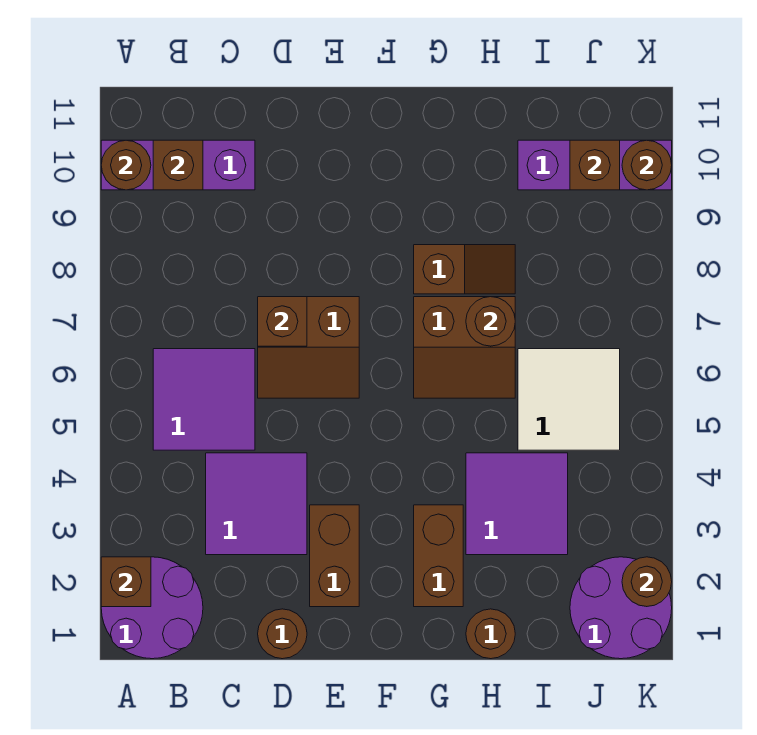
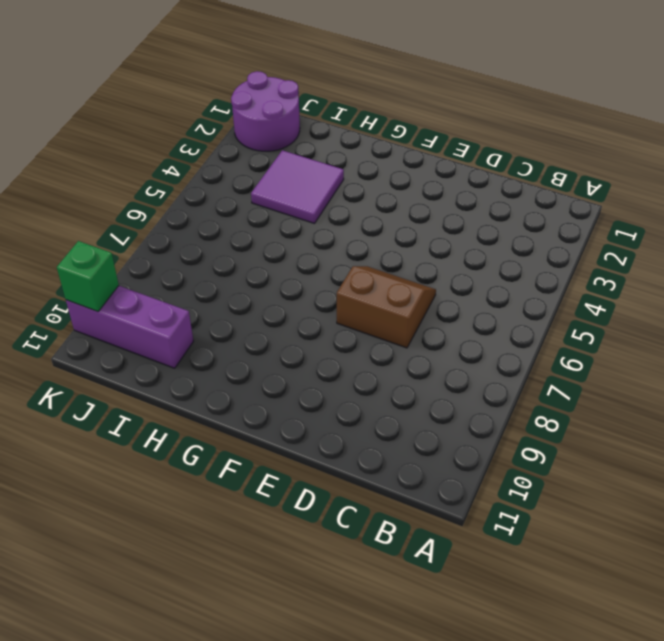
green brick K10 level 2 -> brown round brick K10 level 2
none -> purple round brick A1:B2 level 1
none -> purple brick A10:C10 level 1
none -> purple tile B5:C6 level 1

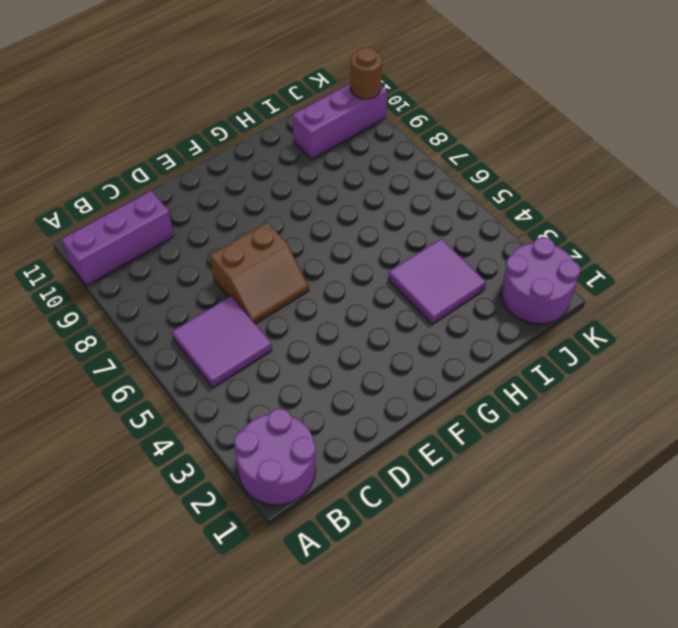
none -> purple tile C3:D4 level 1
none -> brown round brick D1 level 1
none -> brown brick E2:E3 level 1

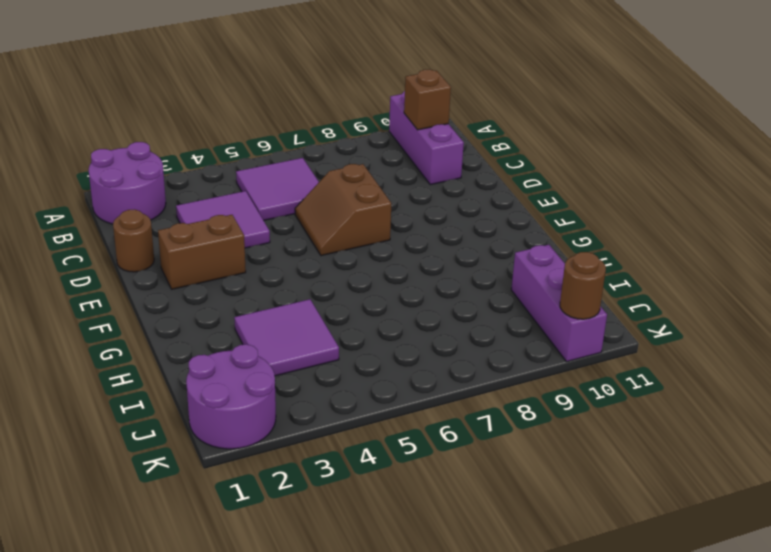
none -> brown brick G2:G3 level 1
none -> brown slope G6:H7 level 1 top 7
none -> brown slope G8:H8 level 1 top G

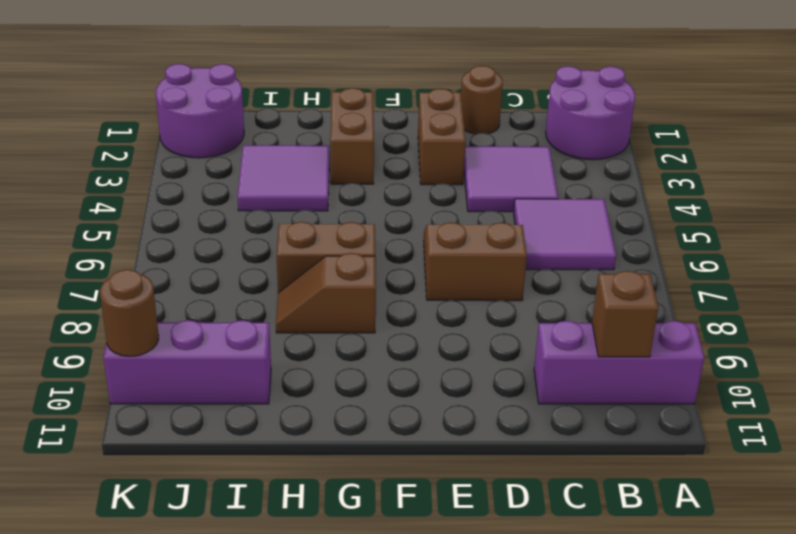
none -> brown round brick H1 level 1
none -> white tile I5:J6 level 1
none -> brown brick A2 level 2

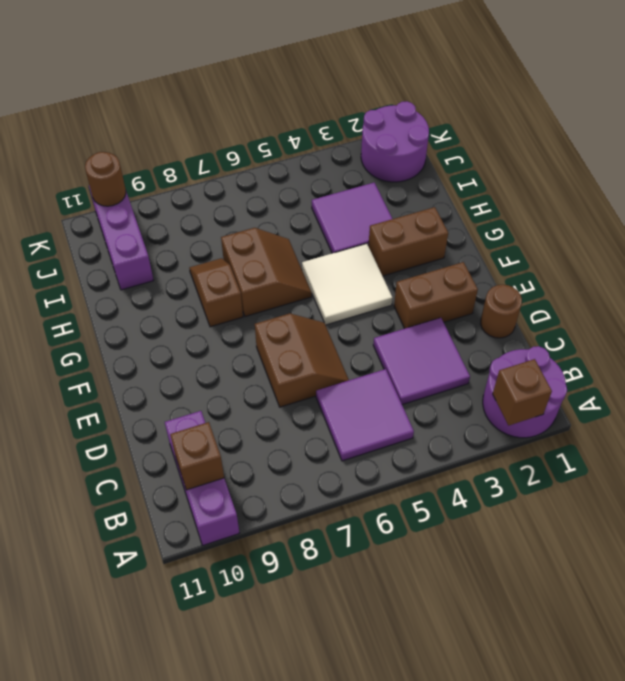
white tile F4:G5 level 1 -> white tile I5:J6 level 1
none -> brown round brick H1 level 1
none -> brown round brick A10 level 2
none -> brown brick D7 level 2

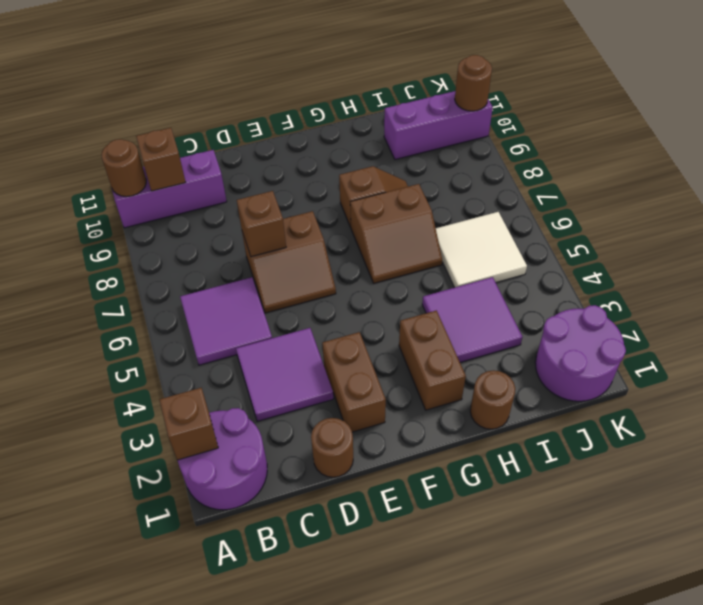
none -> brown round brick H7 level 2
none -> brown brick J10 level 2
none -> brown round brick K2 level 2

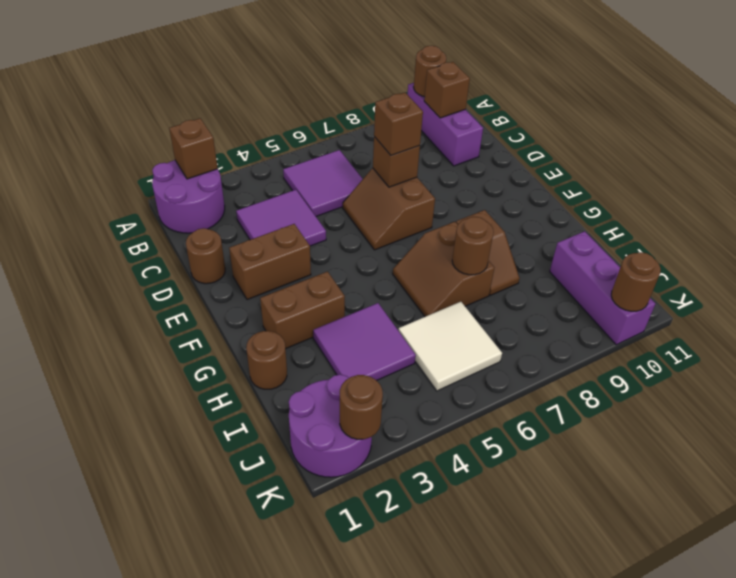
brown brick D7 level 3 -> brown brick J10 level 2

